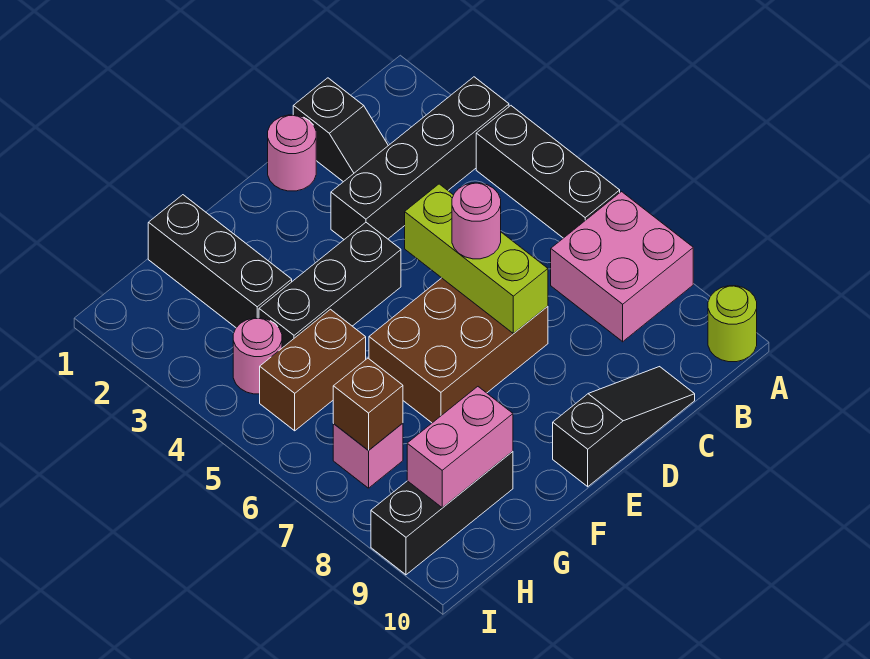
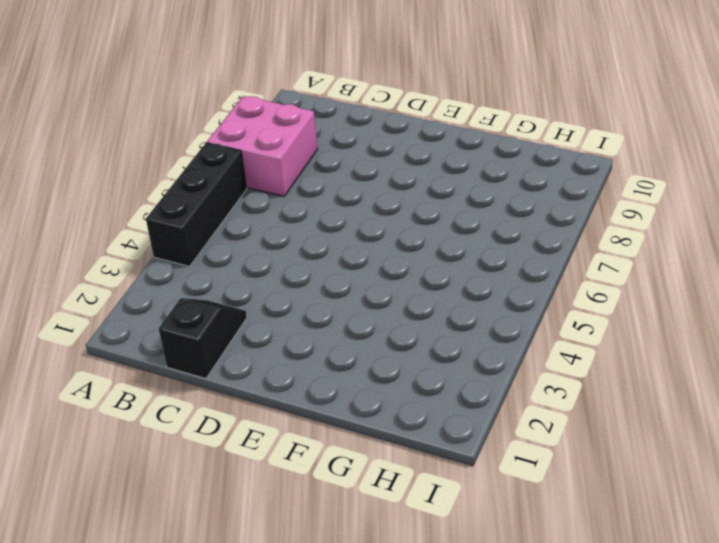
none -> black brick A3:D3 level 1
none -> lime round brick A10 level 1
none -> black slope C10:E10 level 1 top E

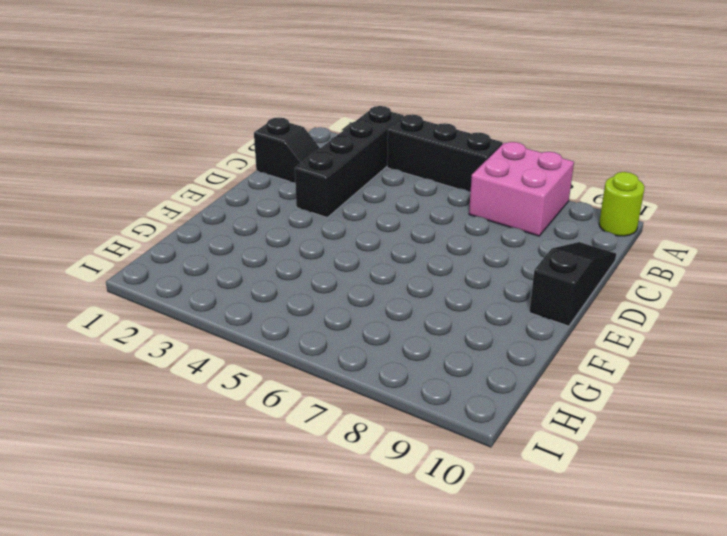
none -> pink round brick D1 level 1
none -> brown brick D6:F7 level 1
none -> black brick E4:G4 level 1

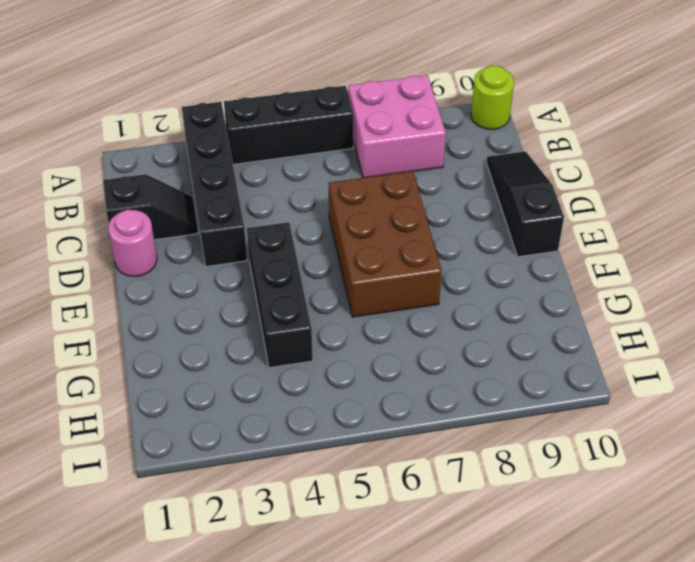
none -> black brick G1:G3 level 1
none -> brown brick G5:H5 level 1
none -> black brick G9:I9 level 1

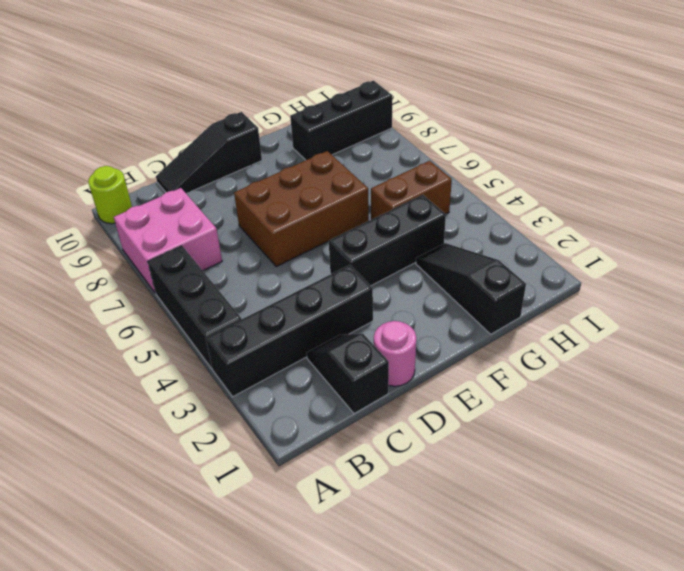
black slope G1:G3 level 1 top 1 -> black brick G1:G3 level 1
none -> pink round brick H4 level 1
none -> pink brick H7 level 1
none -> lime brick D5:D7 level 2

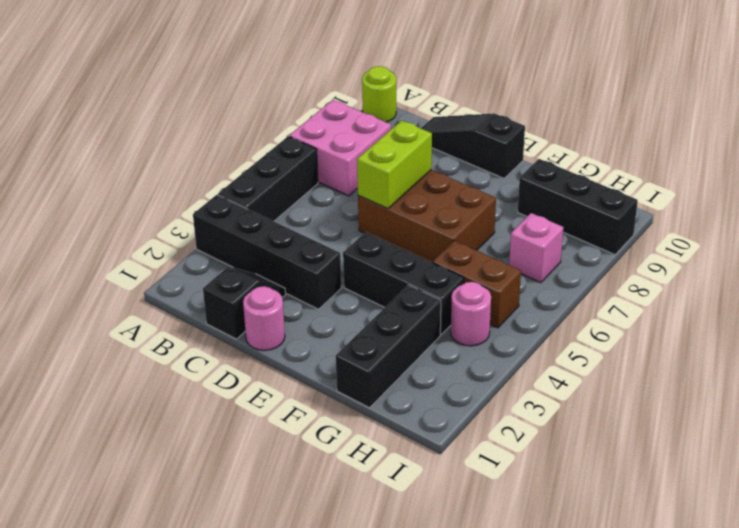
lime brick D6:D7 level 2 -> lime brick D5:D7 level 2
none -> pink brick G9:H9 level 2
none -> brown brick H7 level 2
none -> pink round brick D6 level 3

